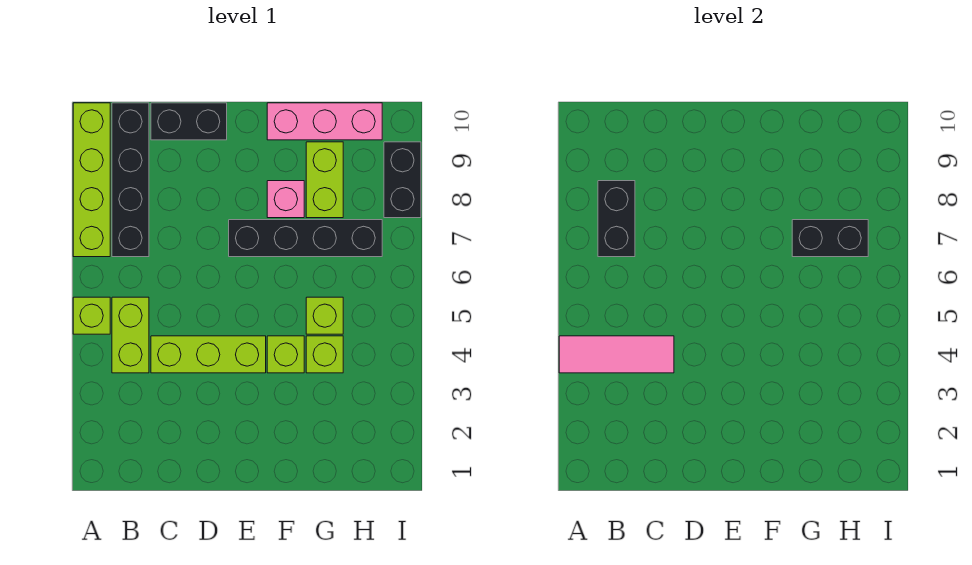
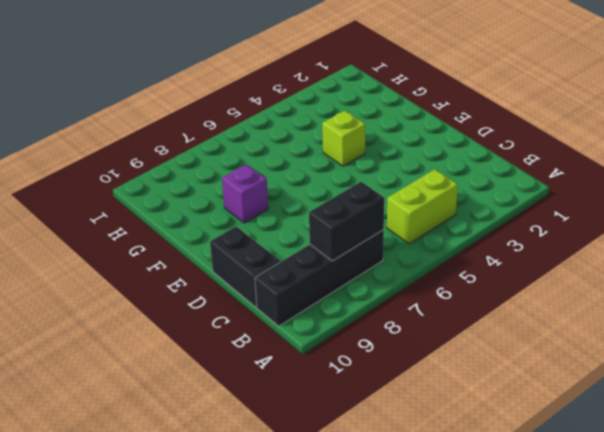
purple brick F8 level 1 -> pink brick F8 level 1
none -> lime brick A5 level 1
none -> lime brick A7:A10 level 1
none -> lime brick C4:E4 level 1

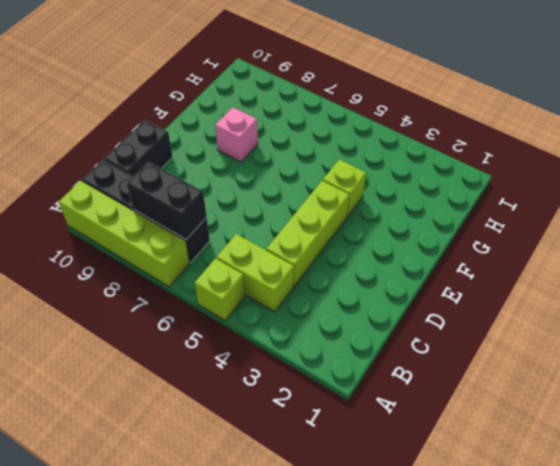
none -> black brick E7:H7 level 1
none -> pink brick F10:H10 level 1
none -> lime brick G4 level 1

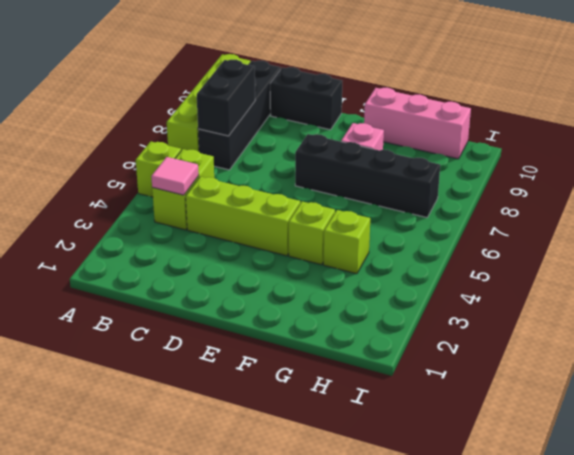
pink tile B4 level 2 -> pink tile A4:C4 level 2
none -> lime brick G5 level 1
none -> lime brick G8:G9 level 1
none -> black brick I8:I9 level 1

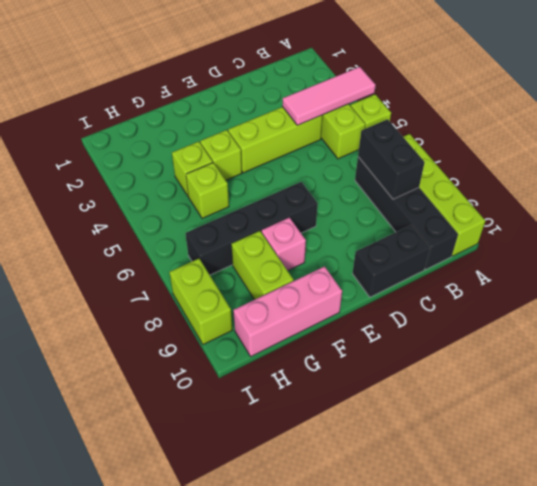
lime brick I8:I9 level 1 -> black brick I8:I9 level 1
none -> black brick G7:H7 level 2

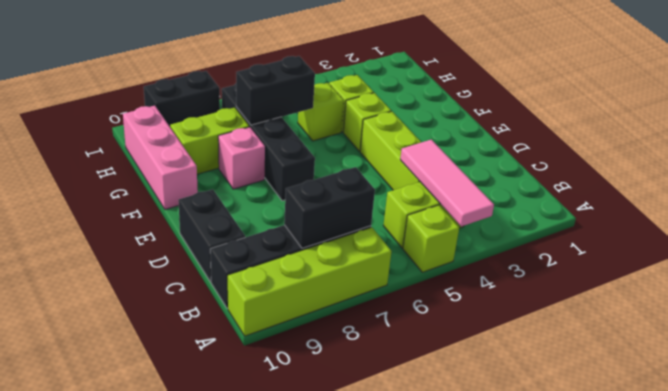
black brick G6:G7 level 2 -> black brick G7:H7 level 2

